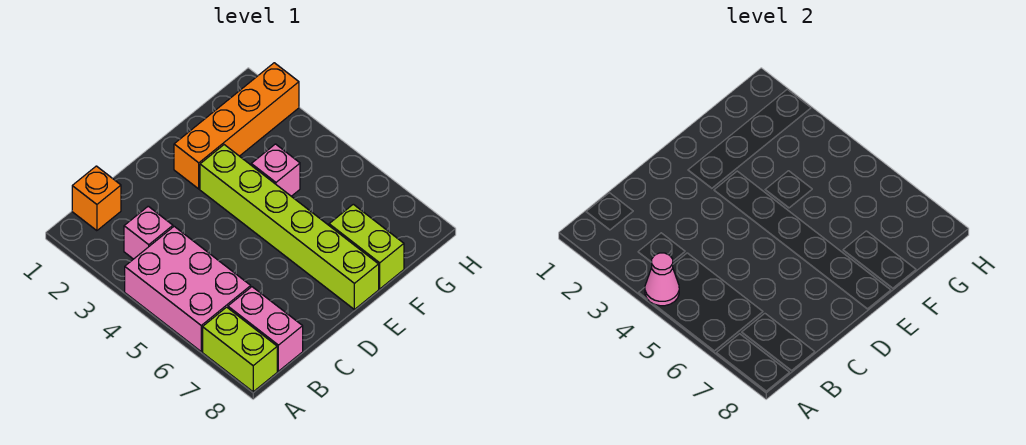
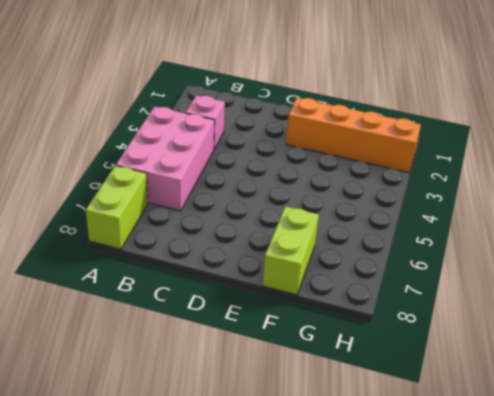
none -> orange brick B1 level 1
none -> pink brick B7:B8 level 1

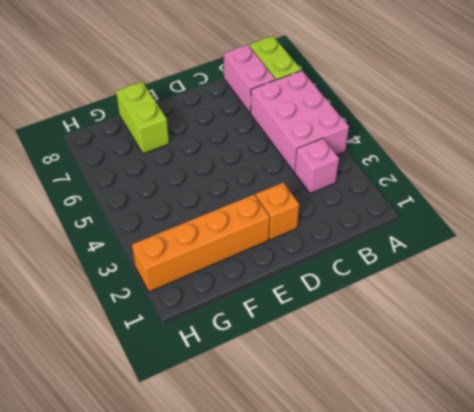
orange brick D2 level 1 -> orange brick B1 level 1
none -> lime brick E3:E8 level 1
none -> pink brick F4 level 1

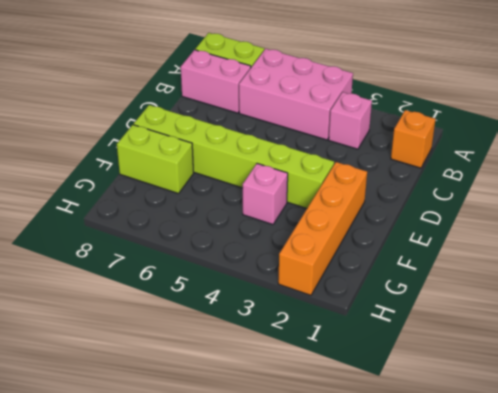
none -> pink cone A4 level 2

